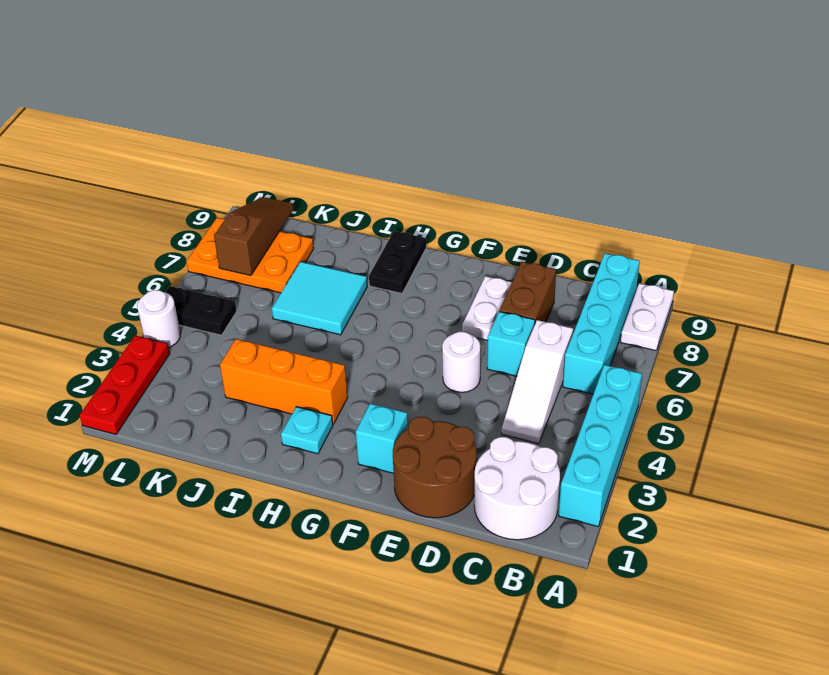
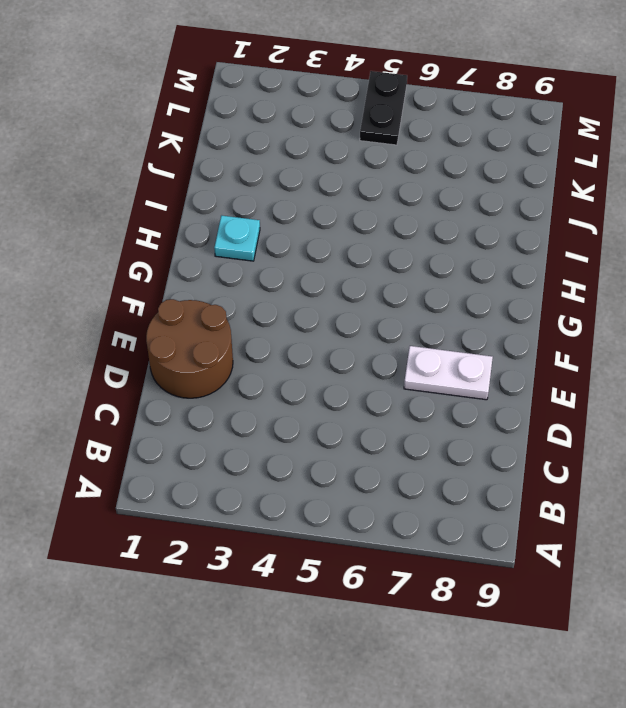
none -> cyan brick A2:A5 level 1
none -> white plate A8:A9 level 1
none -> white round brick B1:C2 level 1

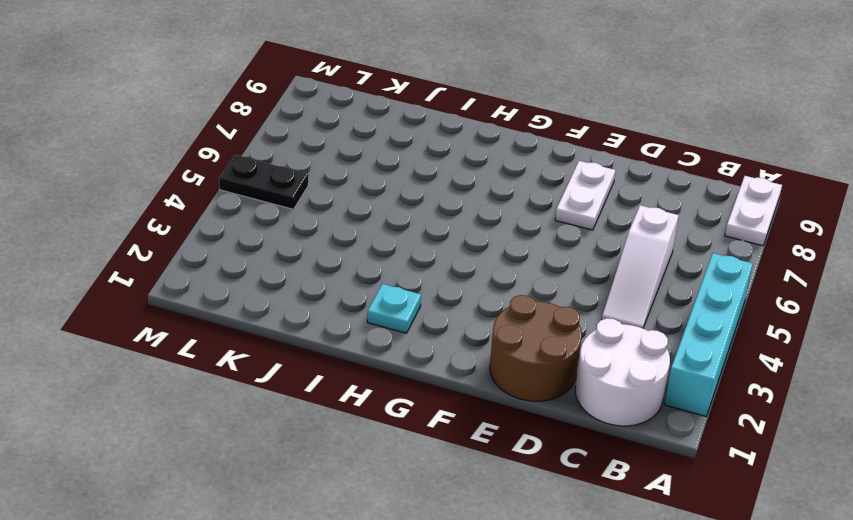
none -> cyan brick B6:B9 level 1
none -> cyan brick D6 level 1
none -> brown brick D7:D8 level 1

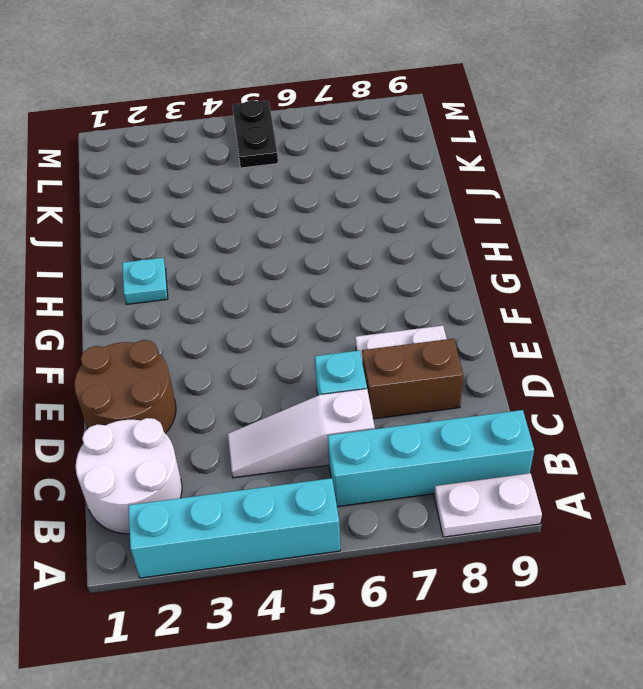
none -> white round brick E5 level 1
none -> cyan brick F2 level 1
none -> orange brick H3:J3 level 1

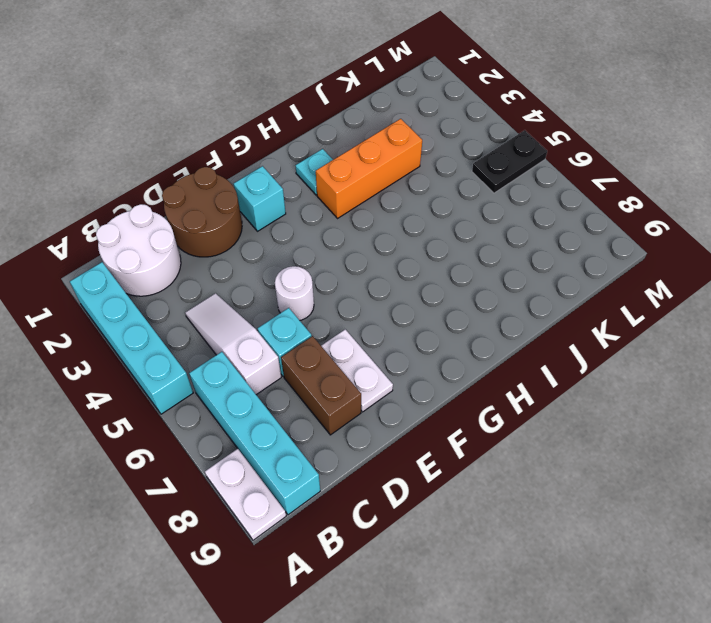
none -> black plate H8:H9 level 1
none -> cyan tile I6:J7 level 1
none -> orange plate K7:M8 level 1

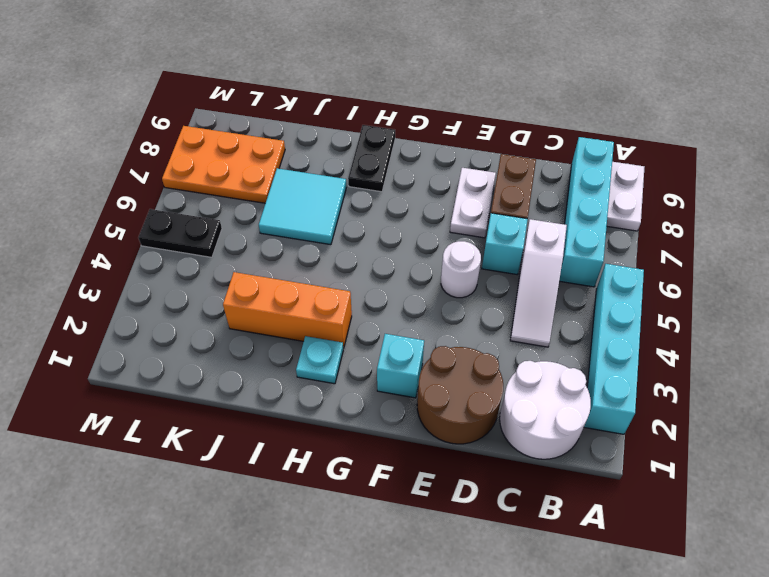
none -> red plate M1:M3 level 1
none -> white round brick M4 level 1
none -> brown slope L7:L9 level 2 top 7

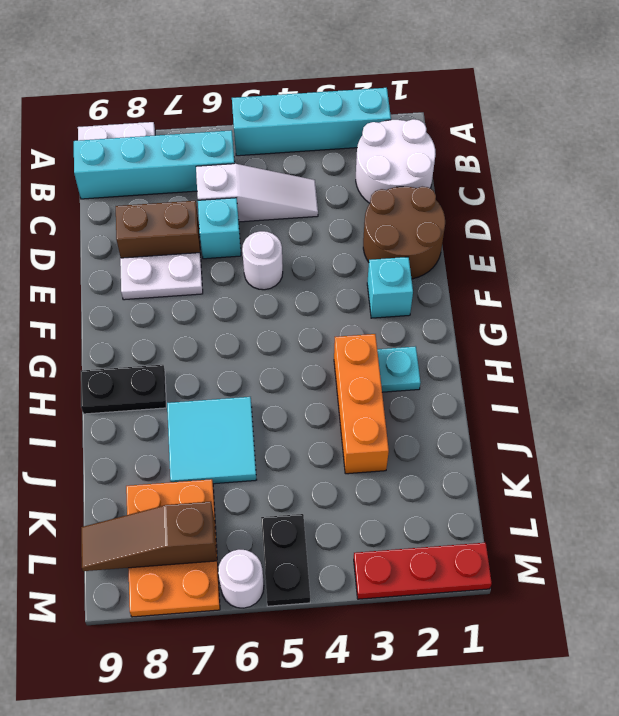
white round brick M6 level 1 -> white round brick M4 level 1

